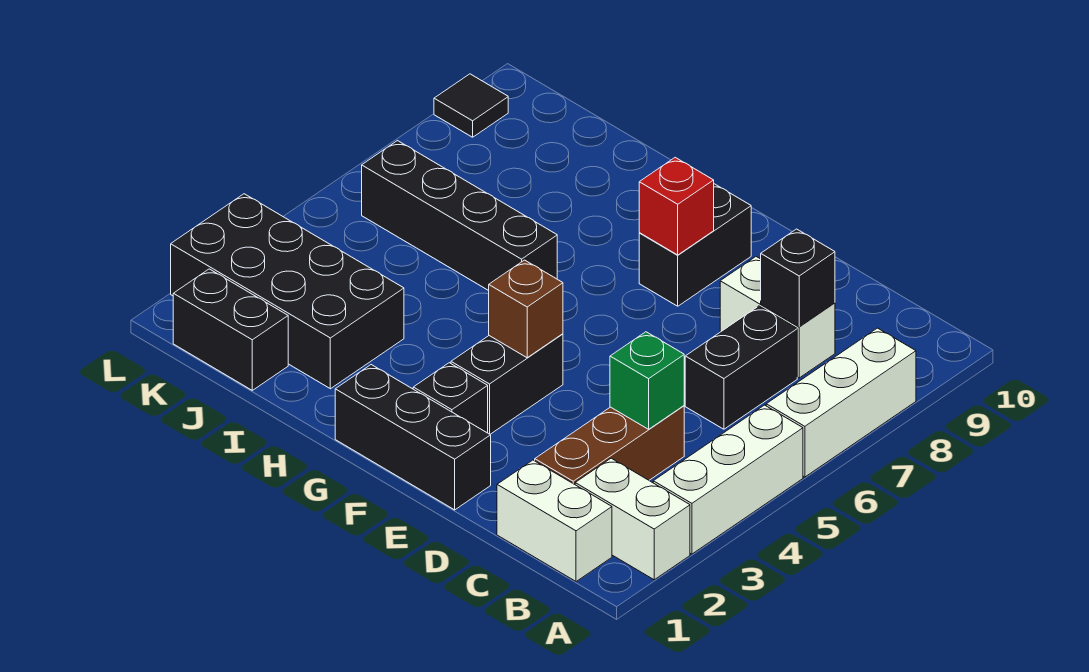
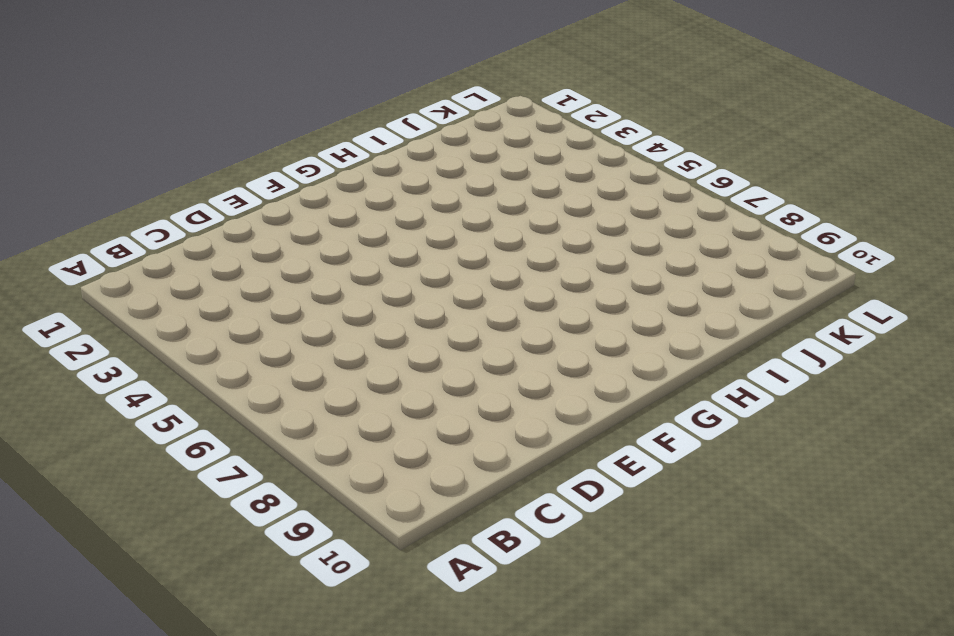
none -> white brick A2:B2 level 1
none -> white brick A3:A5 level 1
none -> white brick A6:A8 level 1

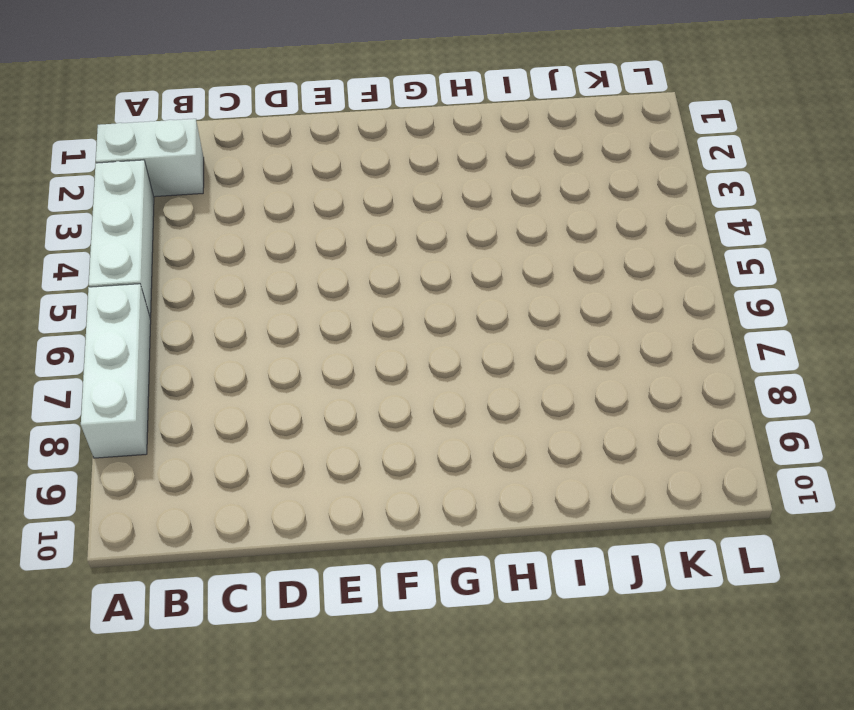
none -> white brick B1:C1 level 1
none -> brown brick C2:C4 level 1
none -> black brick C6:C7 level 1

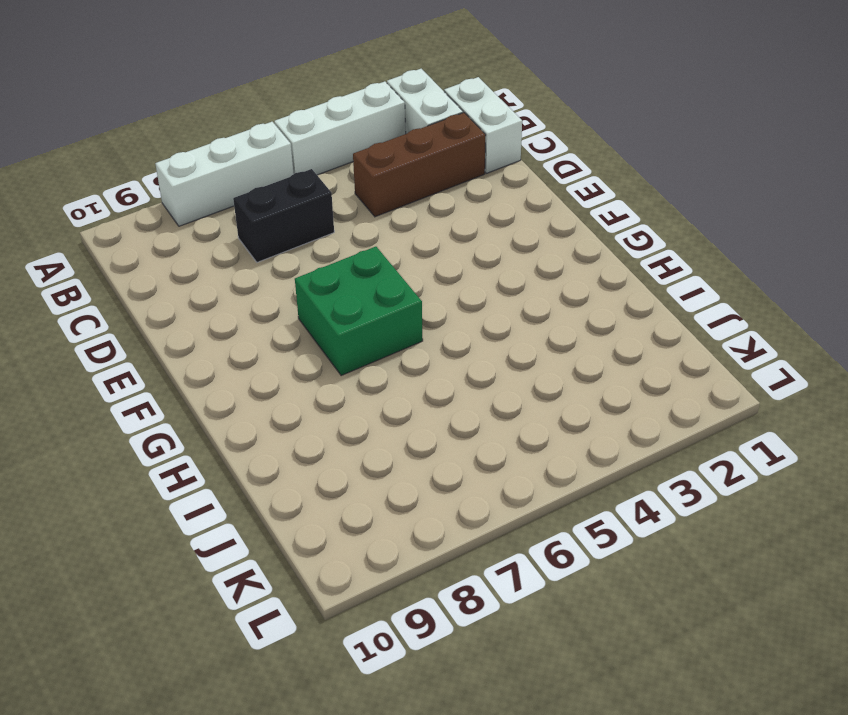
green brick F6:G7 level 1 -> none
none -> white brick C8:D8 level 1
none -> black brick E1:G1 level 1
none -> black brick F2 level 1

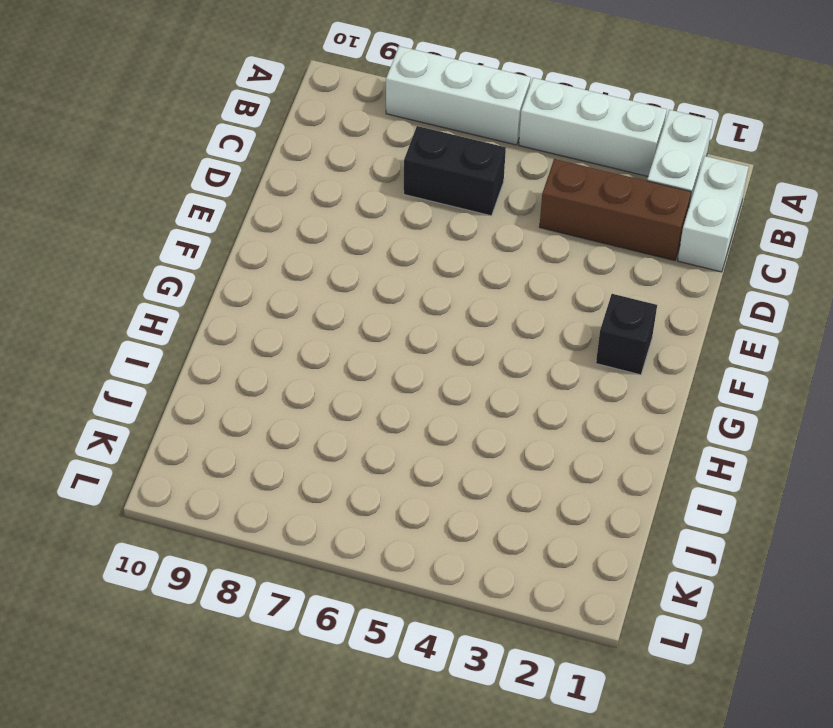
none -> white brick C8:D8 level 1
none -> black brick E1:G1 level 1
none -> black brick F3:F4 level 1

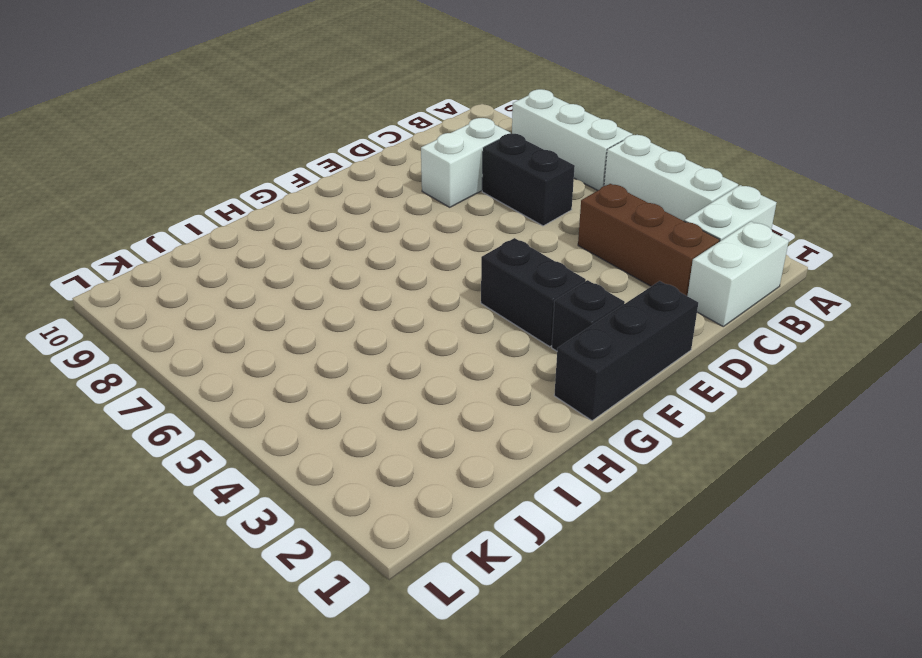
none -> black brick F8:F9 level 1
none -> black brick H6:K6 level 1
none -> black brick I2:L3 level 1

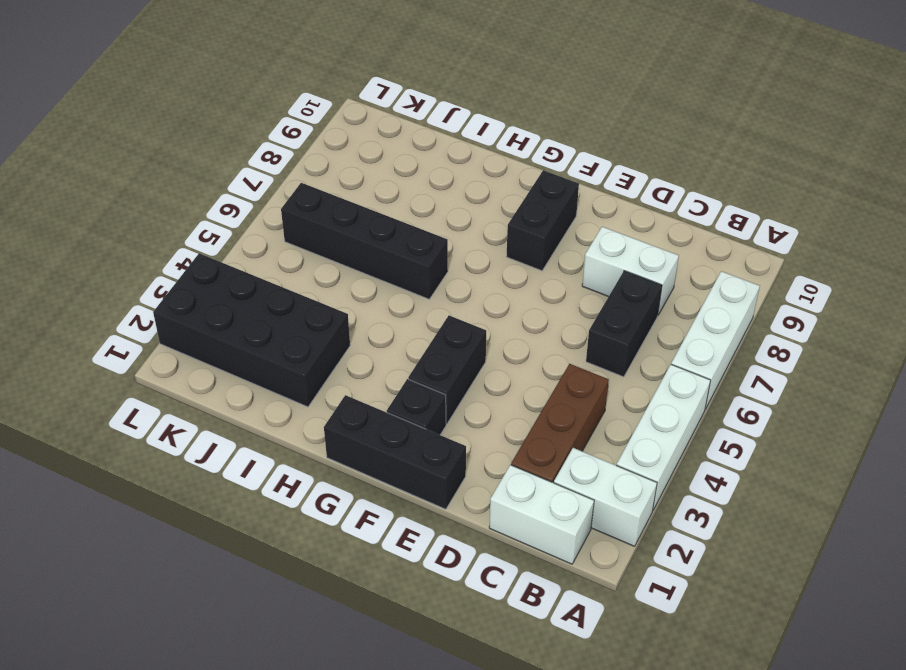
none -> black brick J1:K1 level 1
none -> black tile L9 level 1
none -> green brick C4 level 2

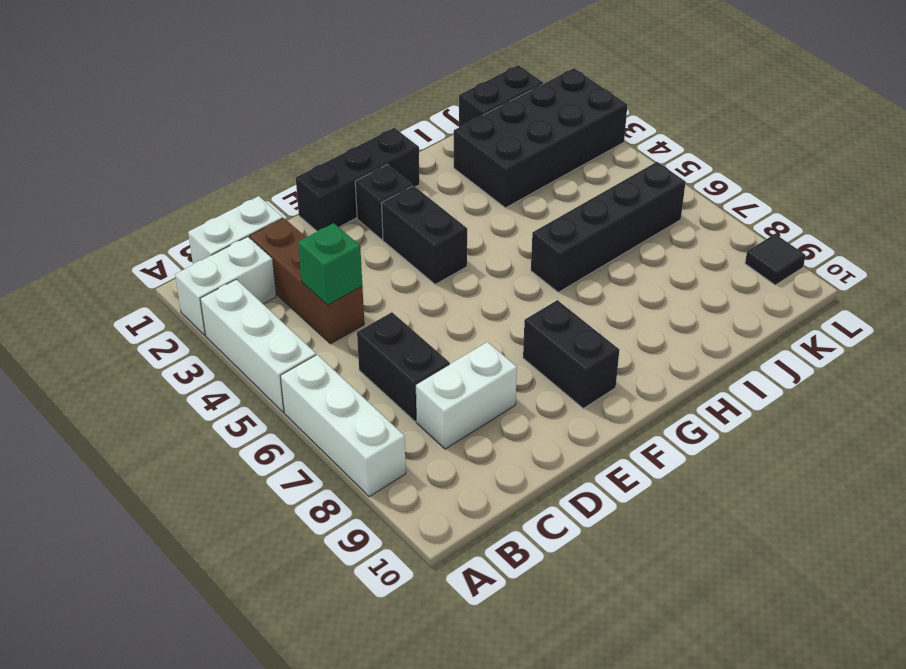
none -> black brick C8 level 2
none -> brown brick F4 level 2
none -> red brick F8 level 2

